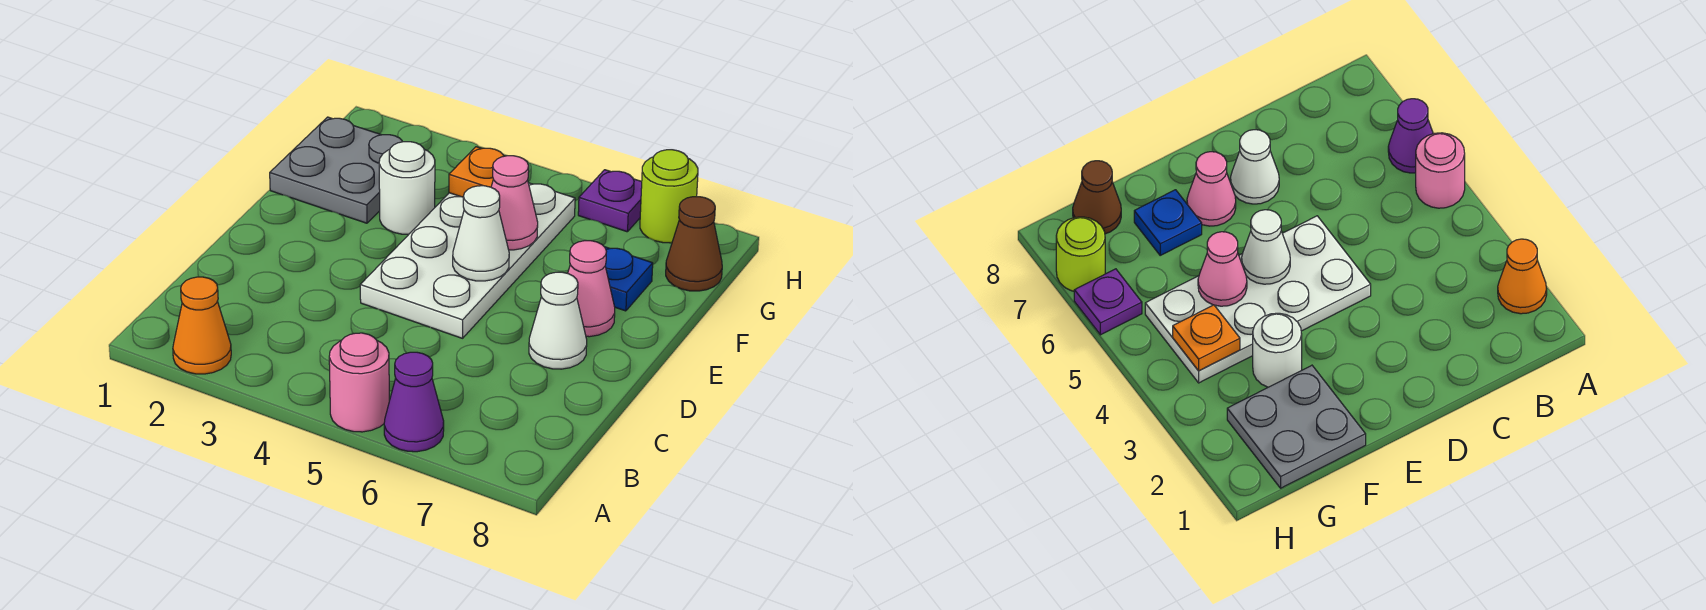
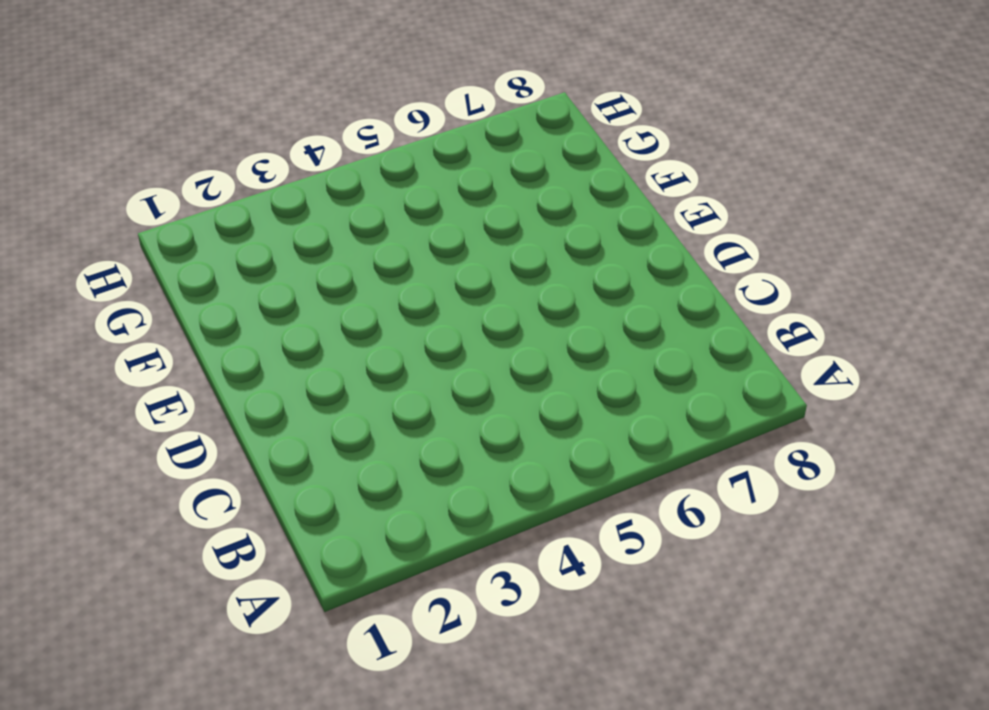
none -> orange cone A2 level 1
none -> pink round brick A5 level 1
none -> purple cone A6 level 1

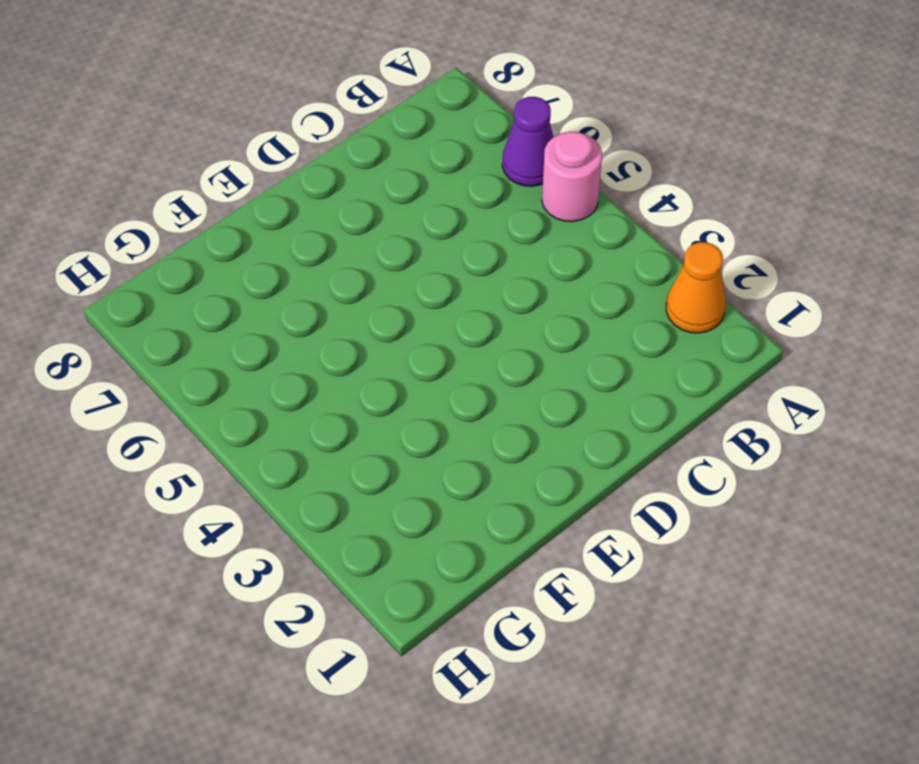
none -> white plate D4:G5 level 1
none -> white cone D7 level 1
none -> pink cone E7 level 1

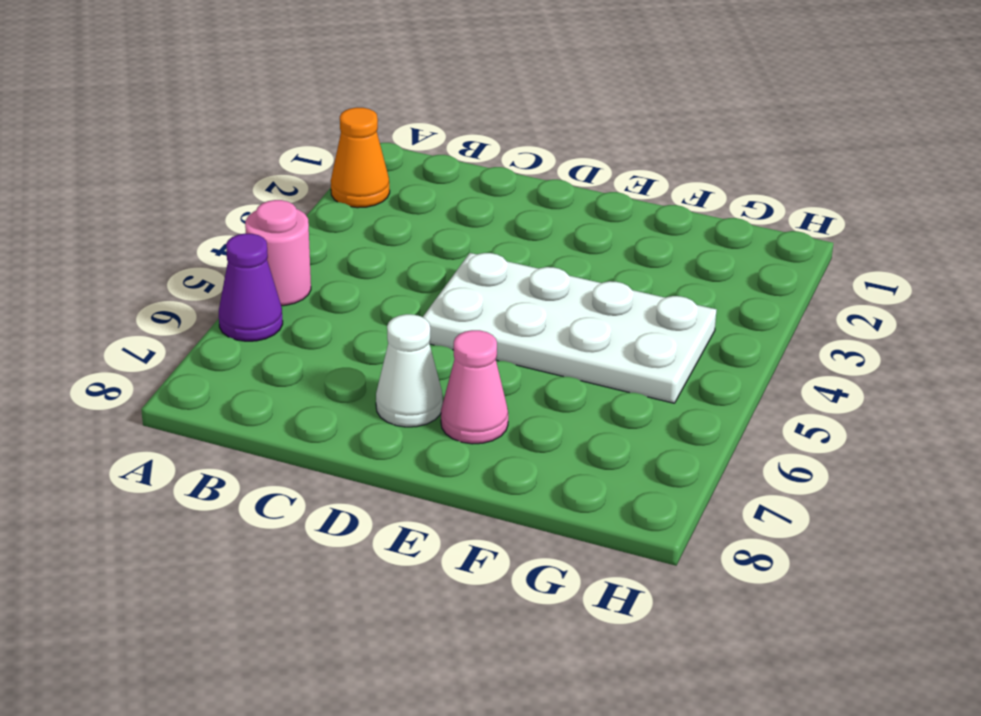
none -> grey plate F1:G2 level 1
none -> white round brick F3 level 1
none -> blue plate F7 level 1

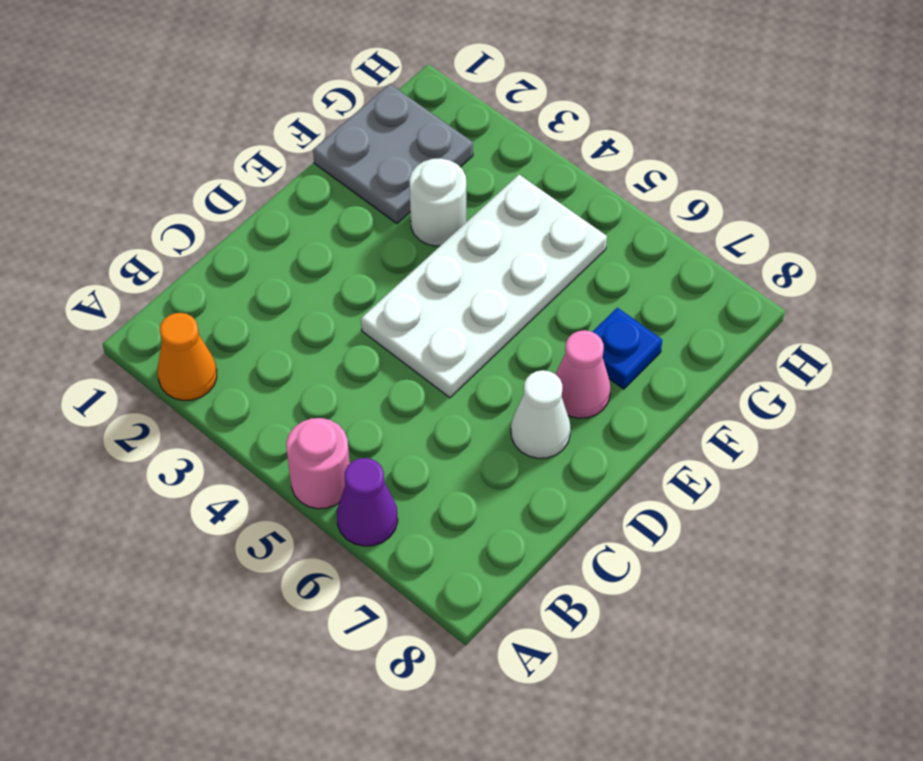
none -> brown cone G8 level 1
none -> purple plate H6 level 1
none -> lime round brick H7 level 1

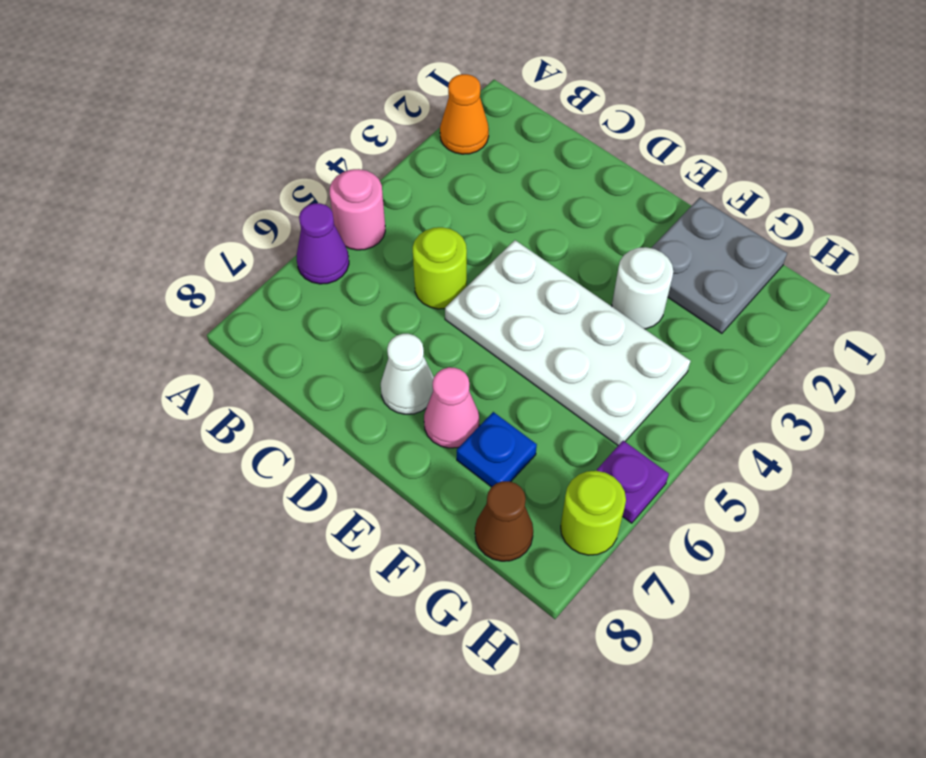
lime round brick C5 level 1 -> none
none -> white cone E5 level 2
none -> pink cone F5 level 2
none -> orange plate G4 level 2

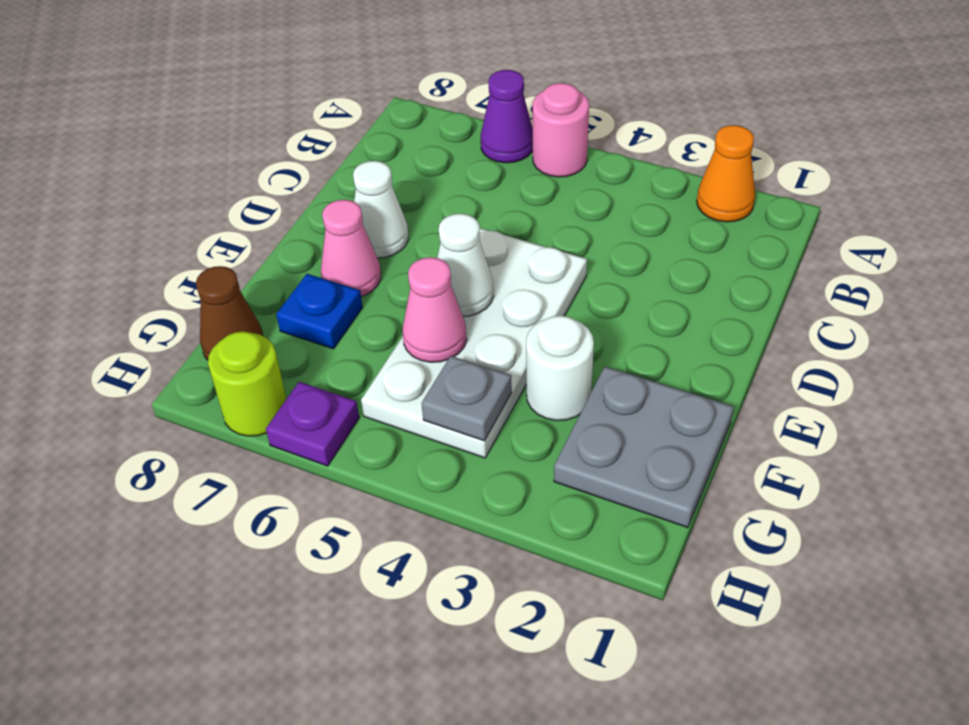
grey plate G4 level 2 -> orange plate G4 level 2

